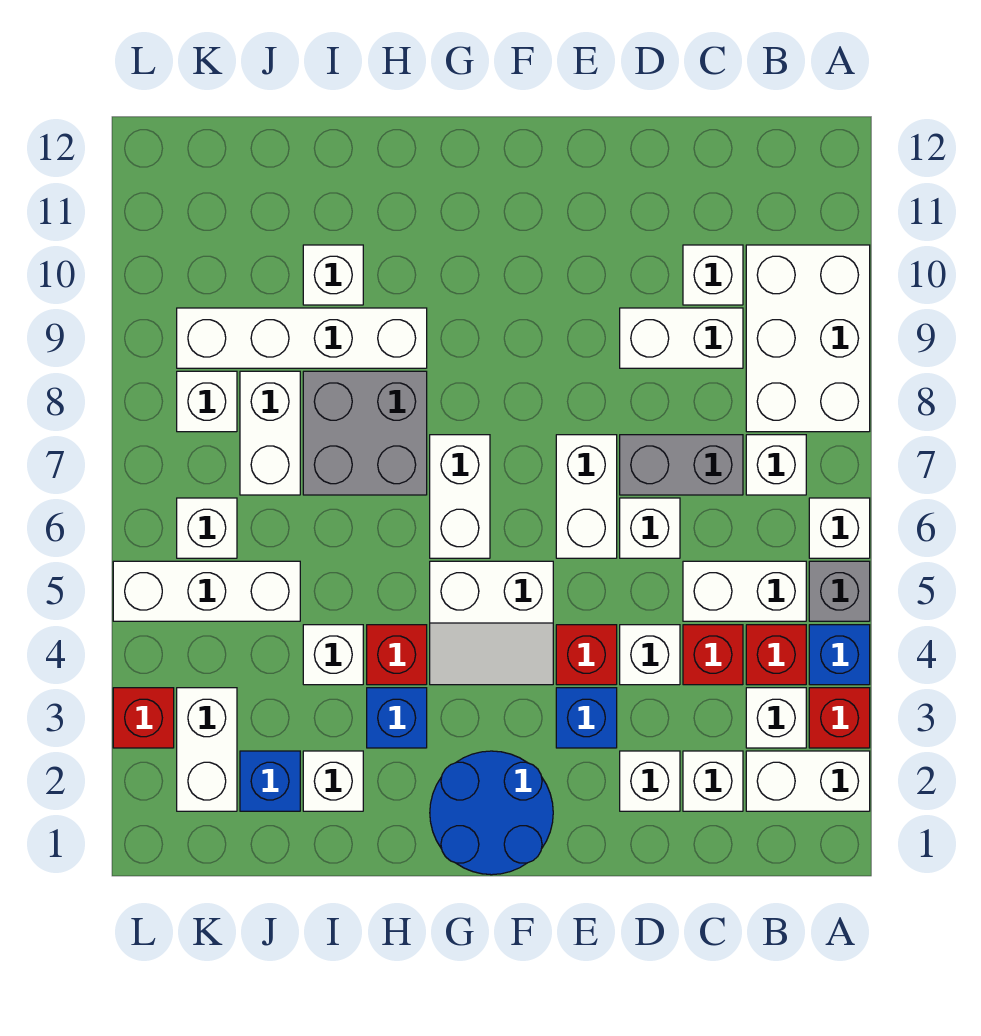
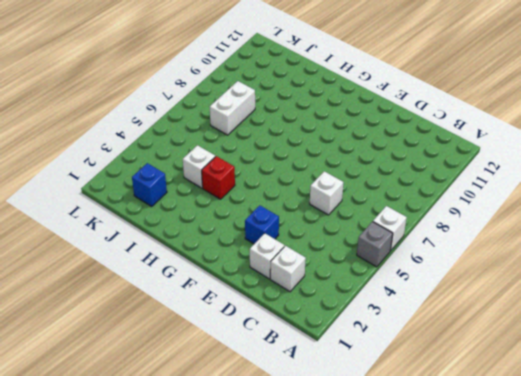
none -> white brick A2:B2 level 1
none -> red brick A3 level 1
none -> blue brick A4 level 1
none -> white brick A8:B10 level 1

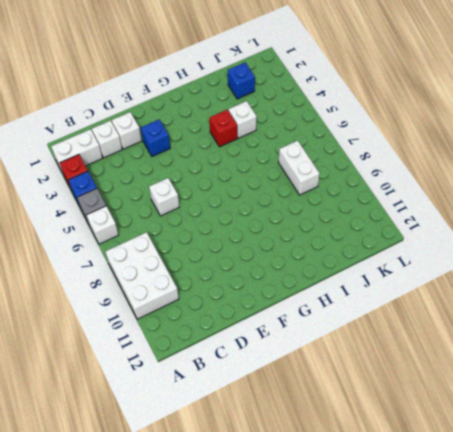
none -> white brick B3 level 1
none -> red brick B4 level 1
none -> white brick B5:C5 level 1
none -> white brick B7 level 1

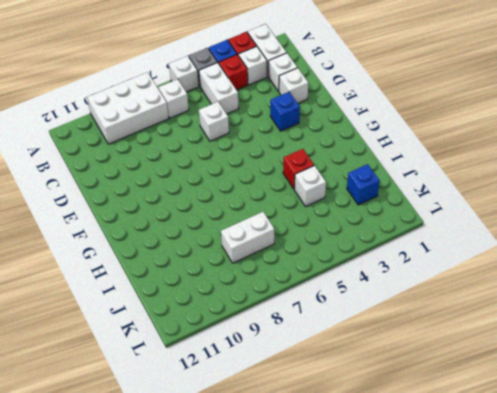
none -> red brick C4 level 1
none -> grey brick C7:D7 level 1
none -> white brick C9:D9 level 1
none -> white brick C10 level 1

